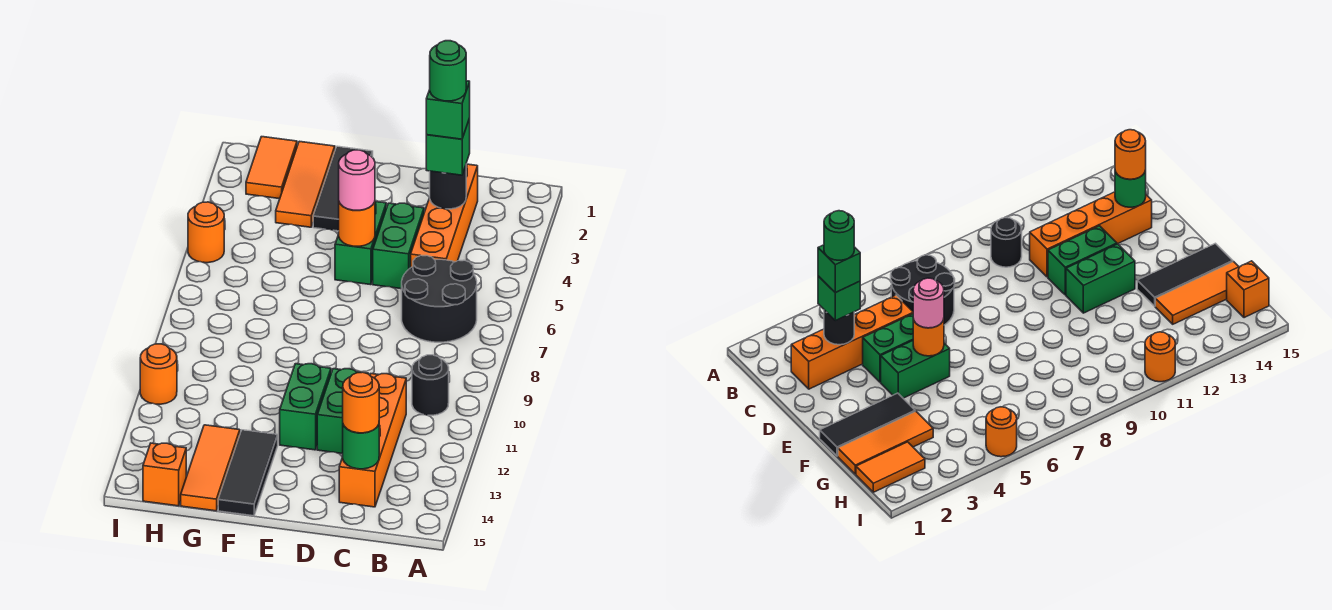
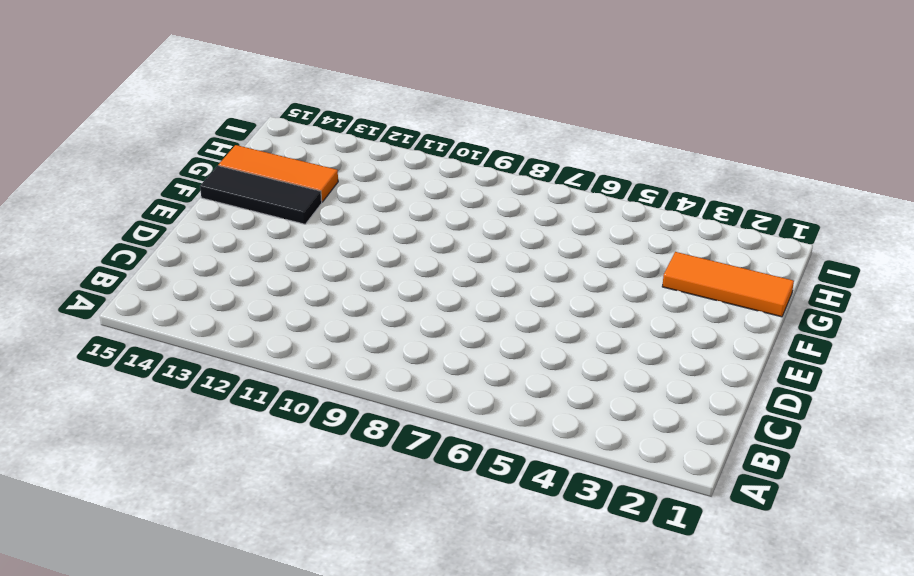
none -> black round brick B6:C7 level 1
none -> black round brick B10 level 1
none -> orange brick C2:C5 level 1

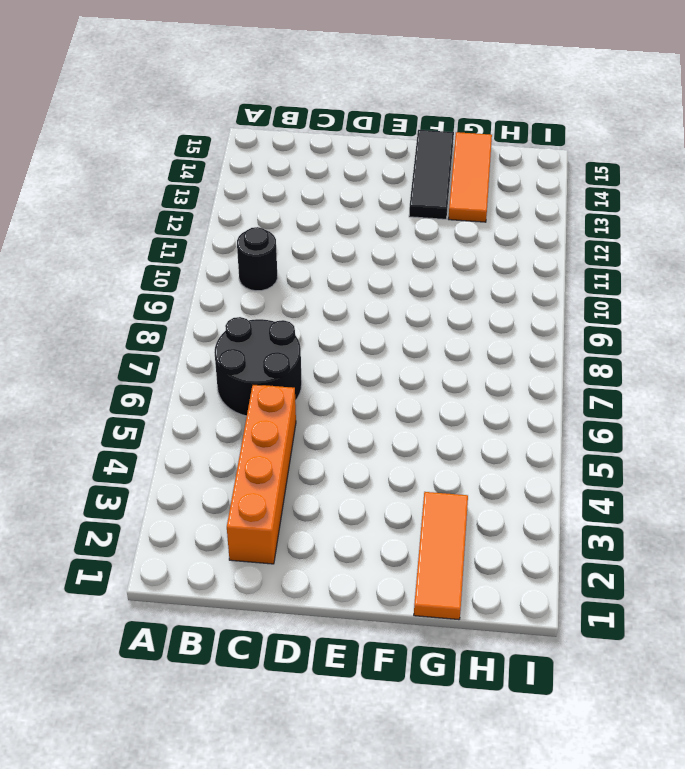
none -> orange brick C11:C14 level 1
none -> green brick D4:D5 level 1
none -> green brick D11:D12 level 1

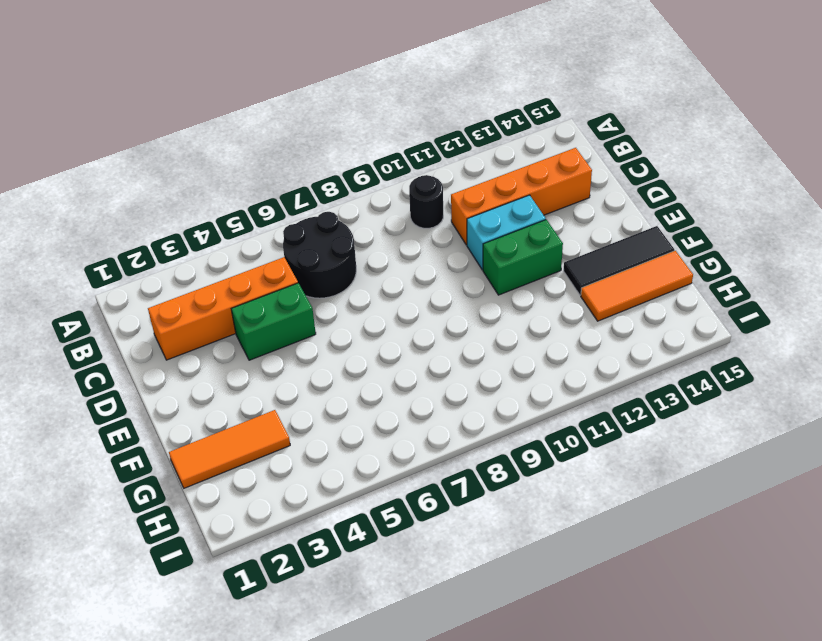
cyan brick D11:D12 level 1 -> green brick D11:D12 level 1
none -> green brick E4:E5 level 1
none -> black tile F1:F3 level 1
none -> orange tile H1:H2 level 1

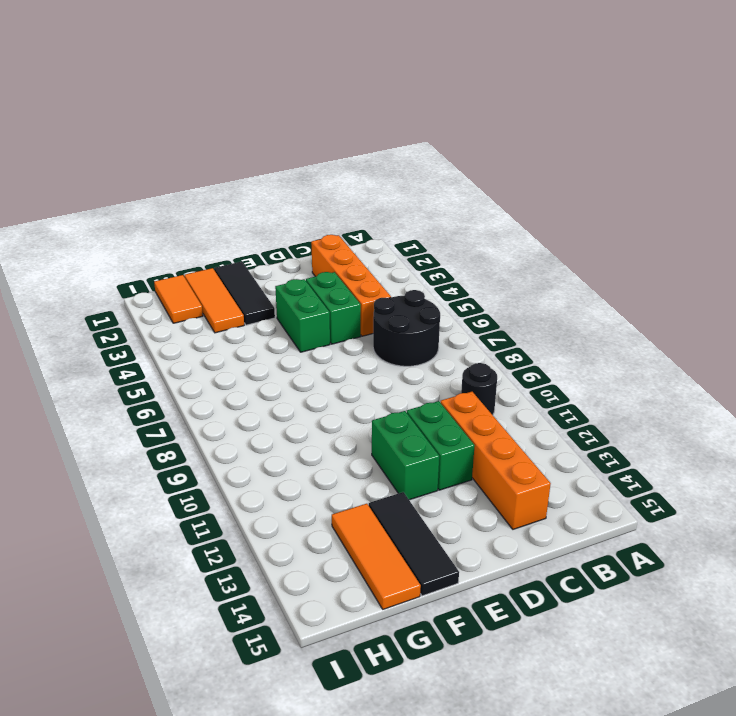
none -> orange brick H15 level 1
none -> orange round brick I5 level 1
none -> orange round brick I11 level 1

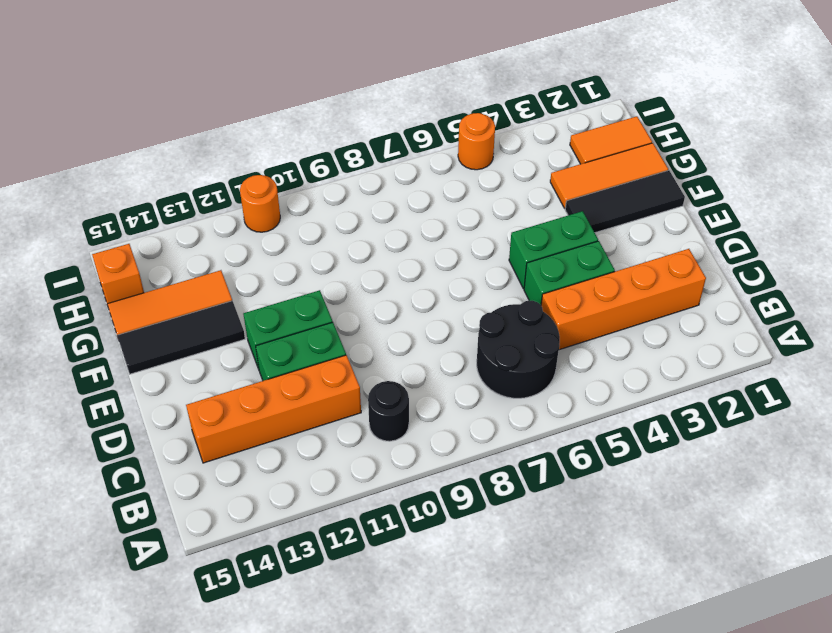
none -> black round brick C3 level 2
none -> green round brick C14 level 2
none -> orange round brick E5 level 2

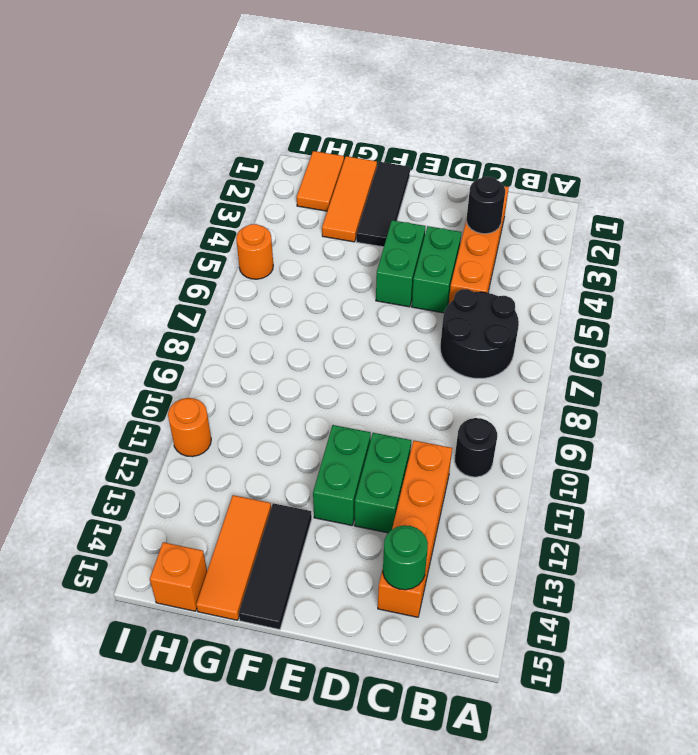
none -> orange round brick E5 level 2
none -> green brick C3 level 3
none -> orange round brick C14 level 3

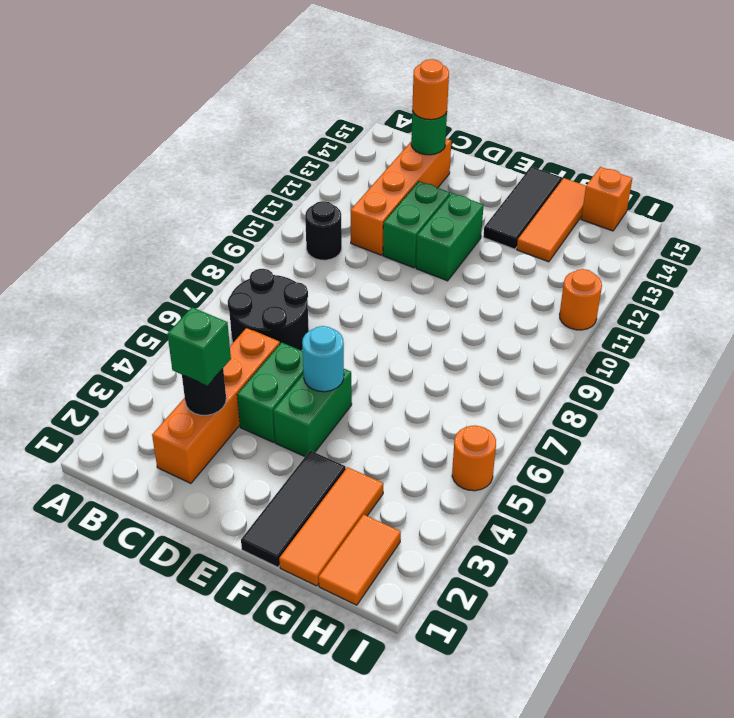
cyan round brick E5 level 2 -> orange round brick E5 level 2
none -> pink round brick E5 level 3
none -> green brick C3 level 4
none -> green round brick C3 level 5

